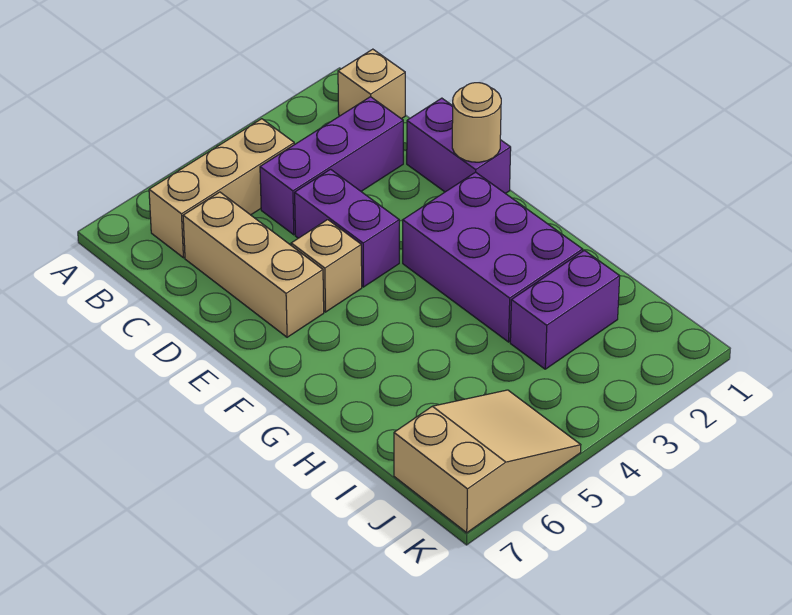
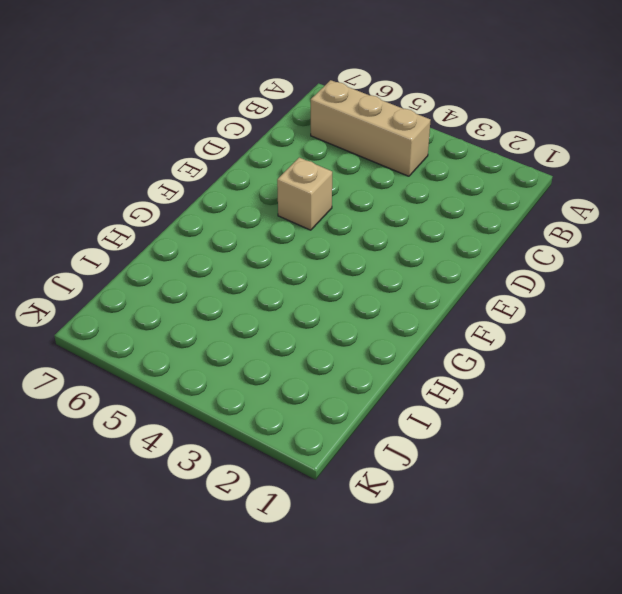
none -> tan brick B1 level 1
none -> purple brick C2:C4 level 1

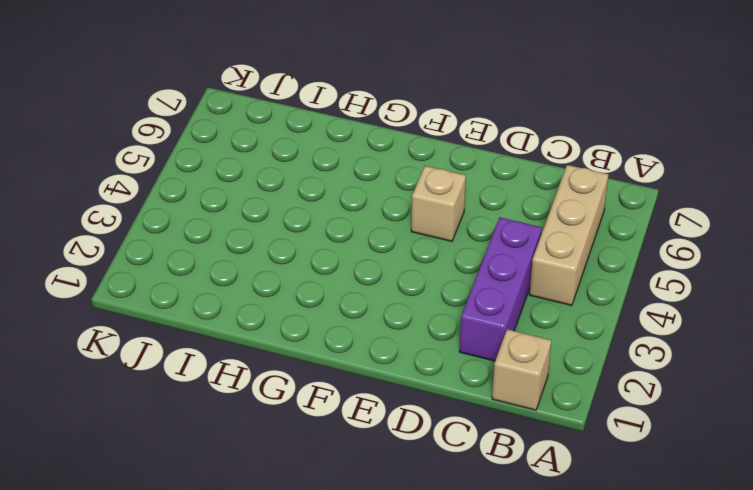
none -> tan brick C6:E6 level 1
none -> purple brick D1:E1 level 1

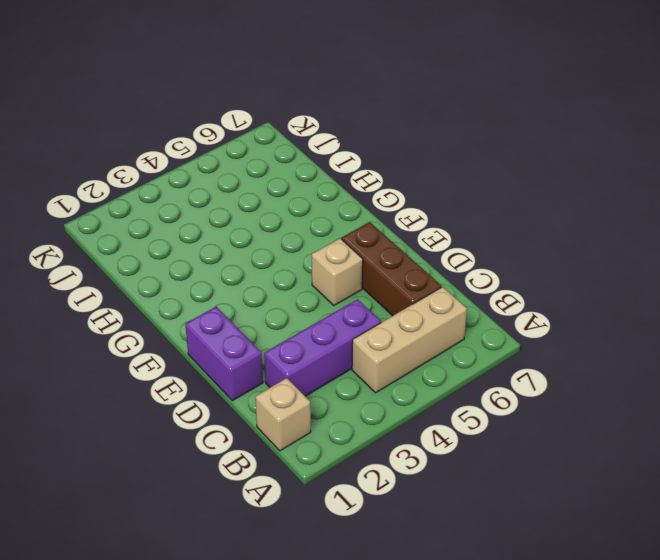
brown brick C6:E6 level 1 -> tan brick C6:E6 level 1
none -> purple brick D4:E4 level 1
none -> purple brick F2:H3 level 1

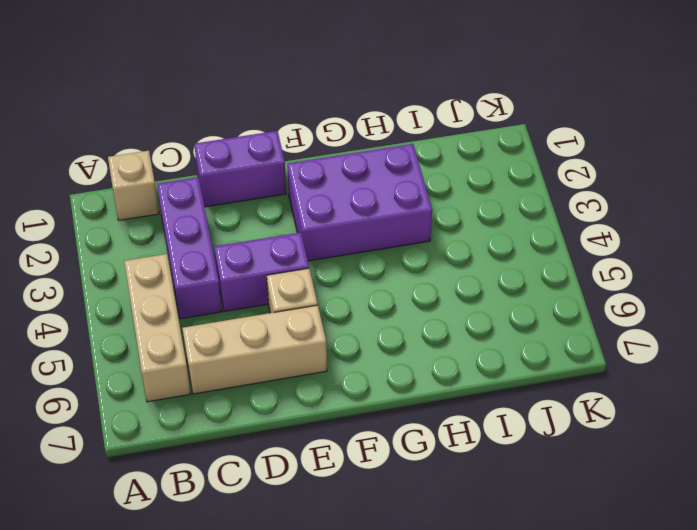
none -> purple brick I2:I3 level 1
none -> tan slope J5:K7 level 1 top 7

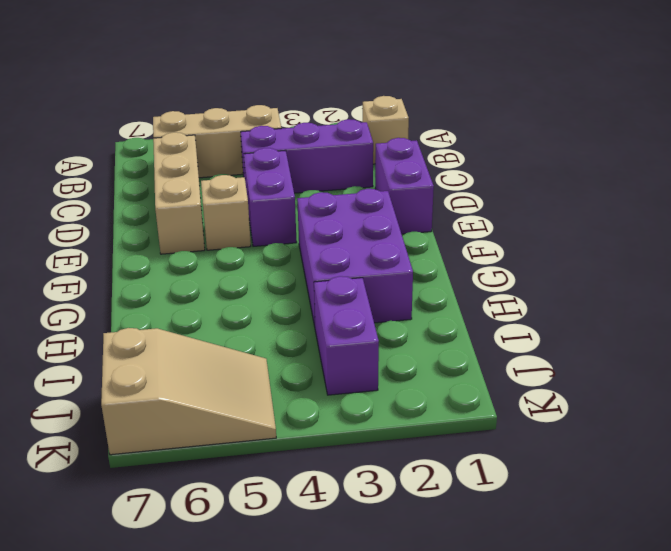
purple brick I3:J3 level 1 -> purple brick I2:I3 level 1
none -> tan round brick E1 level 2

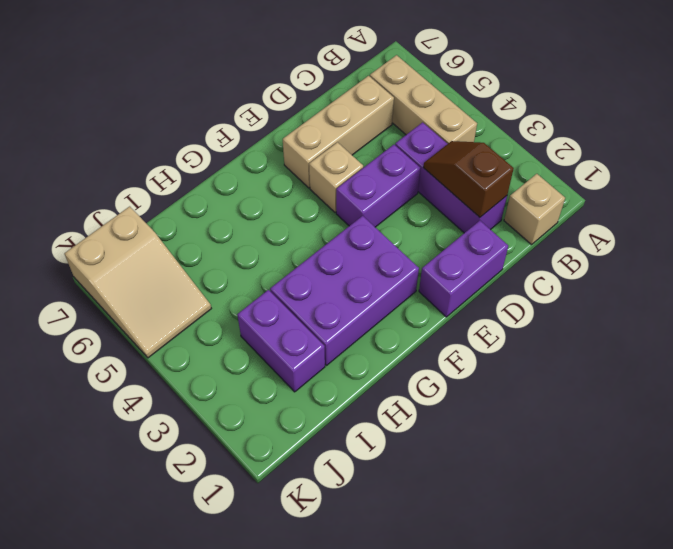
brown slope C2:C3 level 2 top 2 -> none
none -> tan round brick E1 level 2

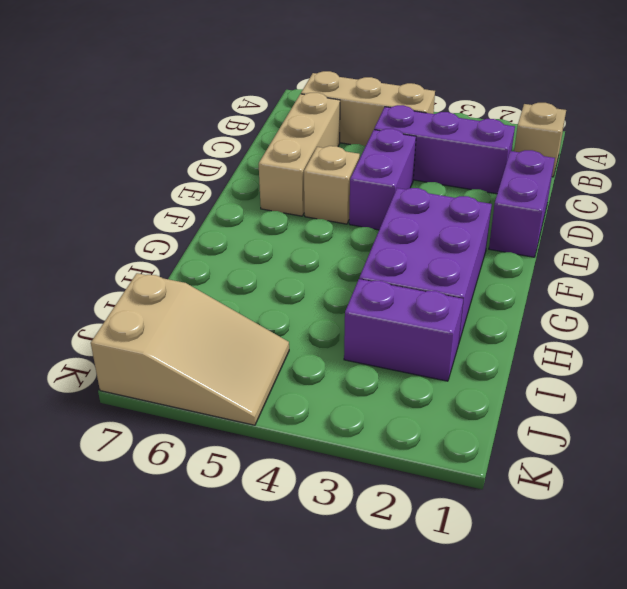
none -> tan round brick E1 level 2

